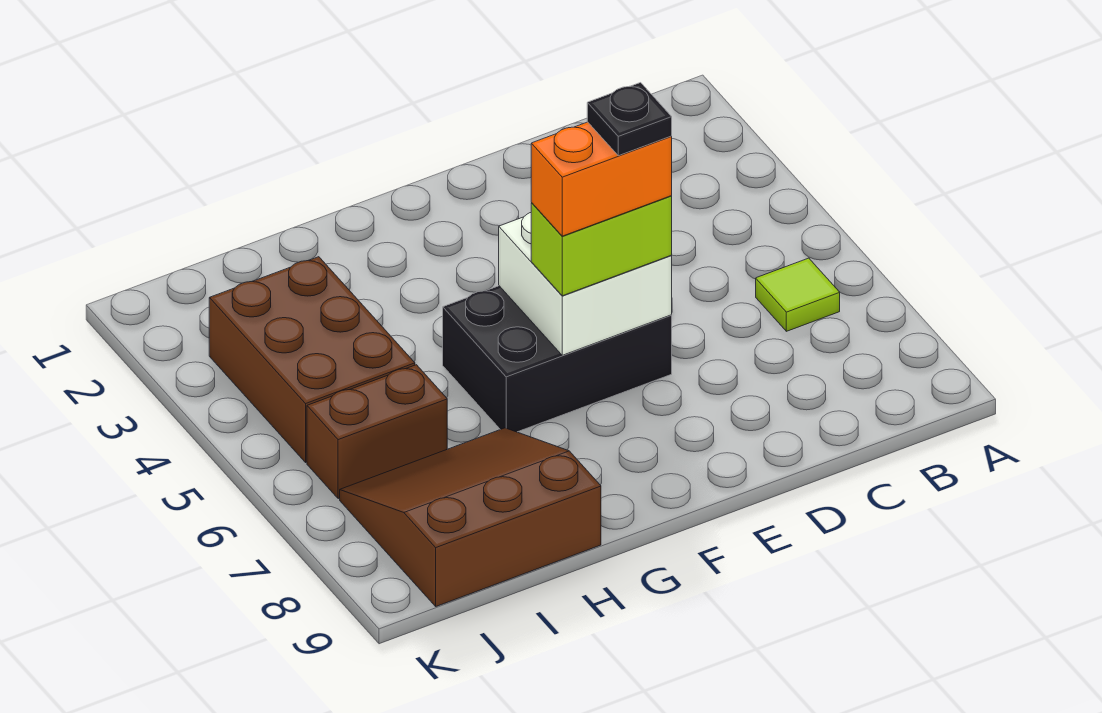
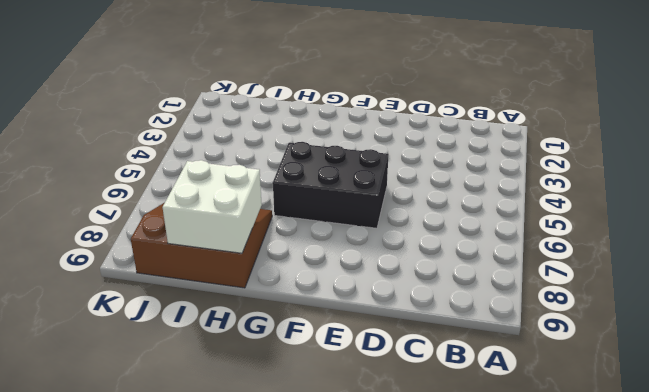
white brick H8:I9 level 2 -> white brick E5:F6 level 2
none -> lime tile B6 level 1
none -> brown brick I3:J5 level 1

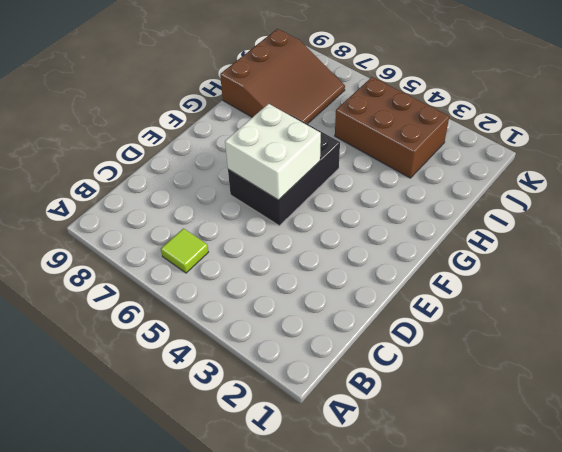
none -> brown brick I6:J6 level 1
none -> lime brick E6:F6 level 3

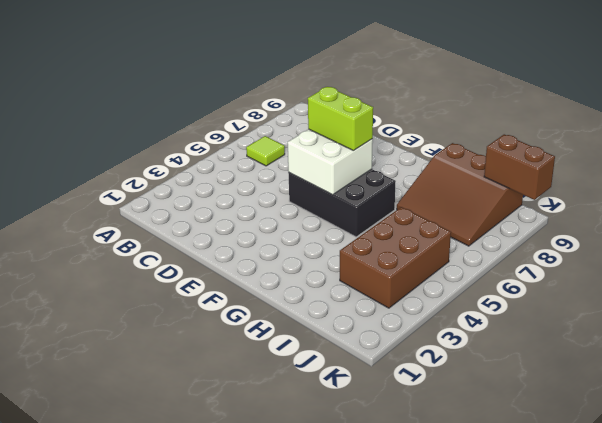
brown brick J9:K9 level 2 -> brown brick I6:J6 level 1
none -> orange brick E6:F6 level 4
none -> black plate E6 level 5

